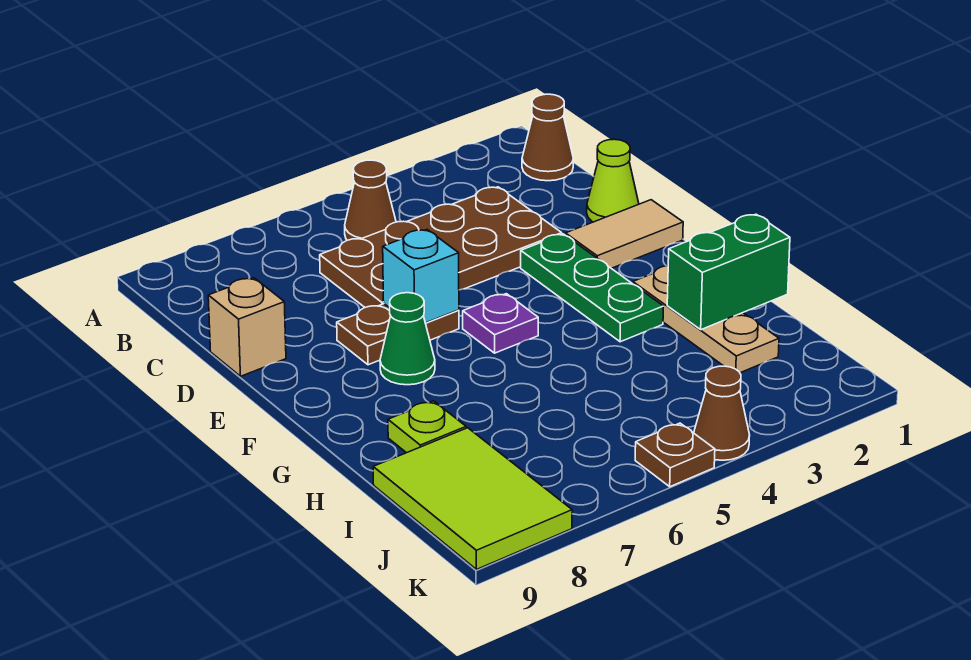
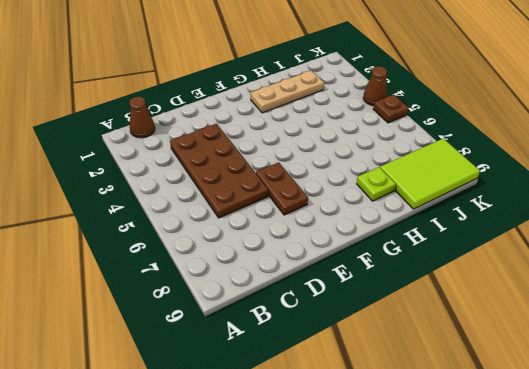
none -> brown cone B5 level 1
none -> lime cone D1 level 1
none -> tan brick D9 level 1

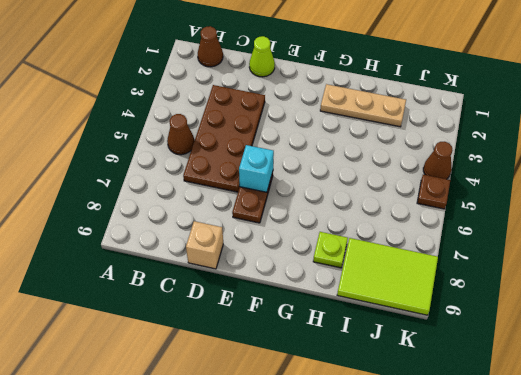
none -> tan tile E1:E2 level 1
none -> green plate E3:G3 level 1
none -> purple plate F5 level 1

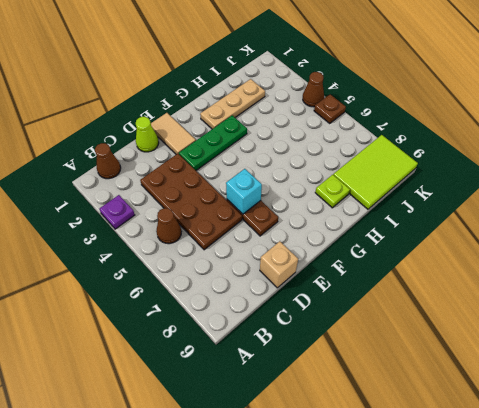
purple plate A3 level 1 -> purple plate F5 level 1
none -> green cone F7 level 1
none -> green brick H1:H2 level 2

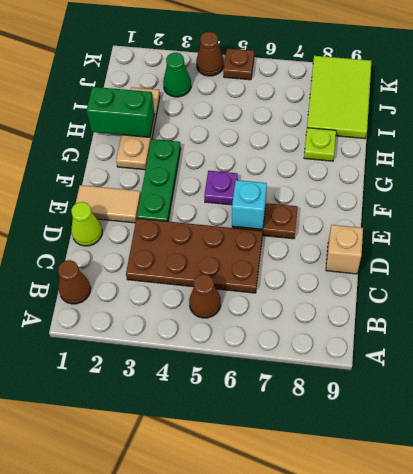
green cone J3 level 1 -> green cone F7 level 1

